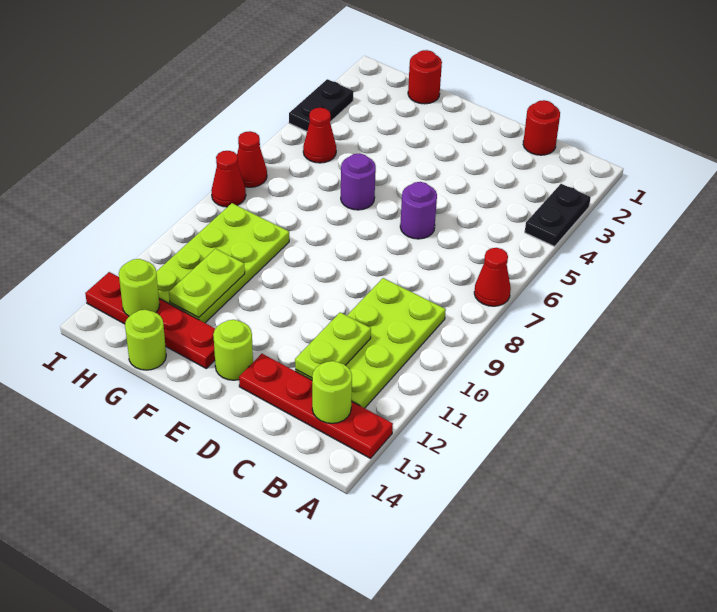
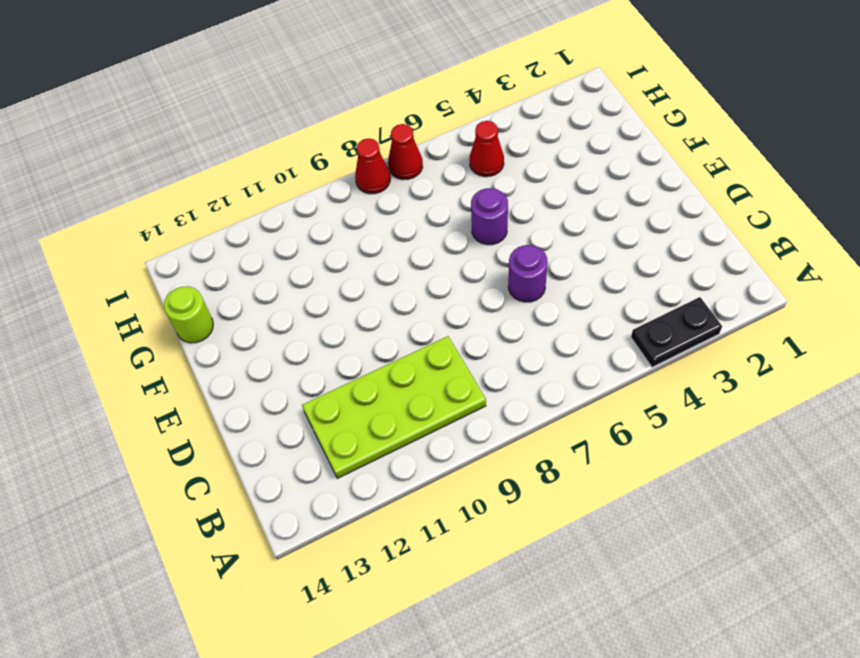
none -> red cone A7 level 1
none -> red plate A13:D13 level 1
none -> red round brick C1 level 1

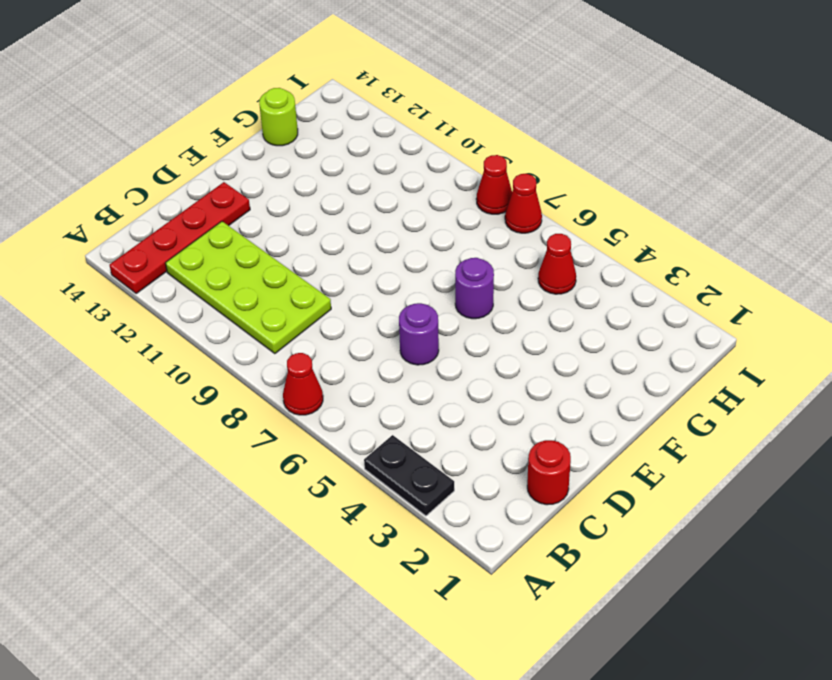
none -> lime round brick E13 level 1
none -> red plate F13:I13 level 1
none -> red round brick G1 level 1

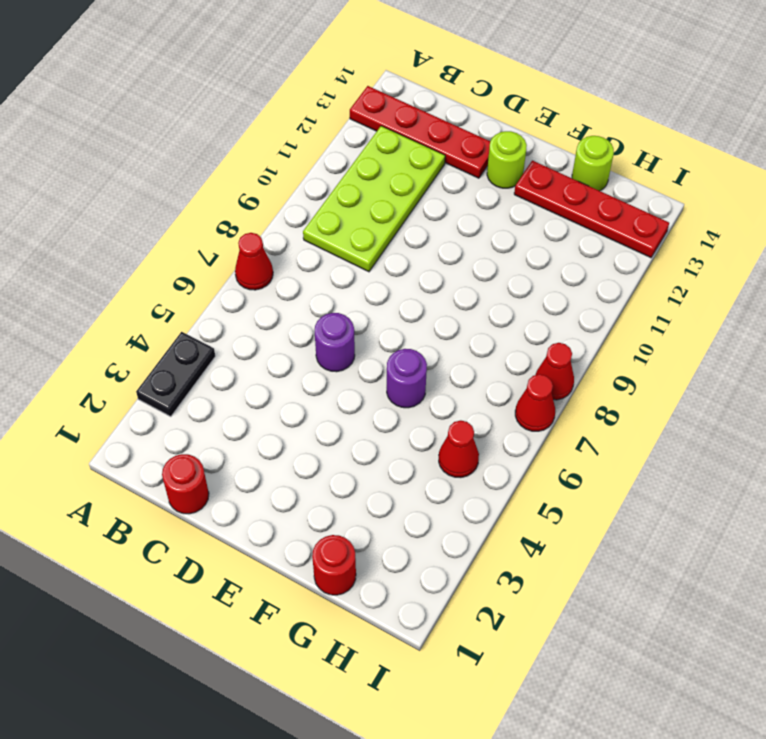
none -> lime plate G9:H12 level 1
none -> black plate I3:I4 level 1
none -> lime round brick B13 level 2

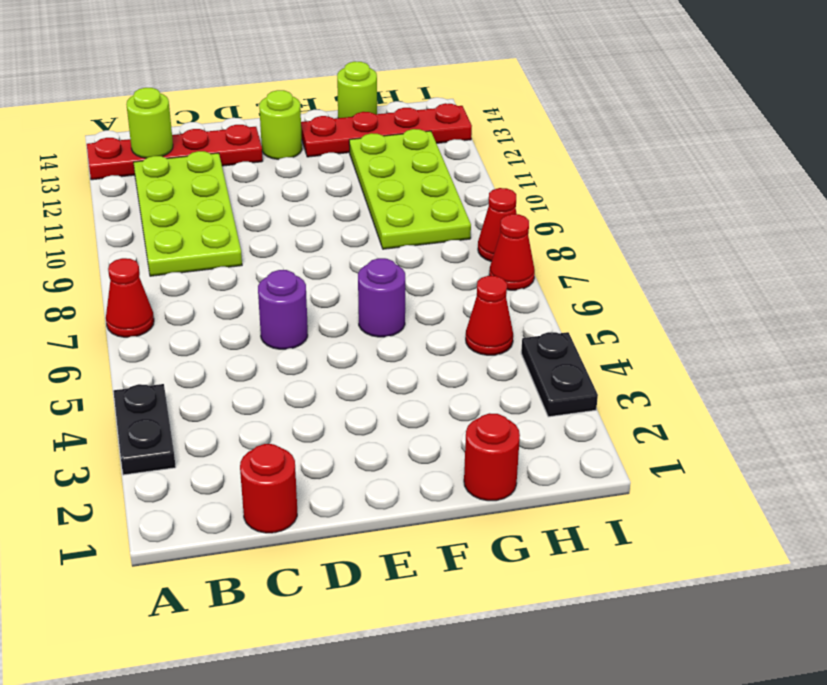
none -> lime plate C11:C12 level 2
none -> lime plate G11:G12 level 2
none -> lime round brick H13 level 2

